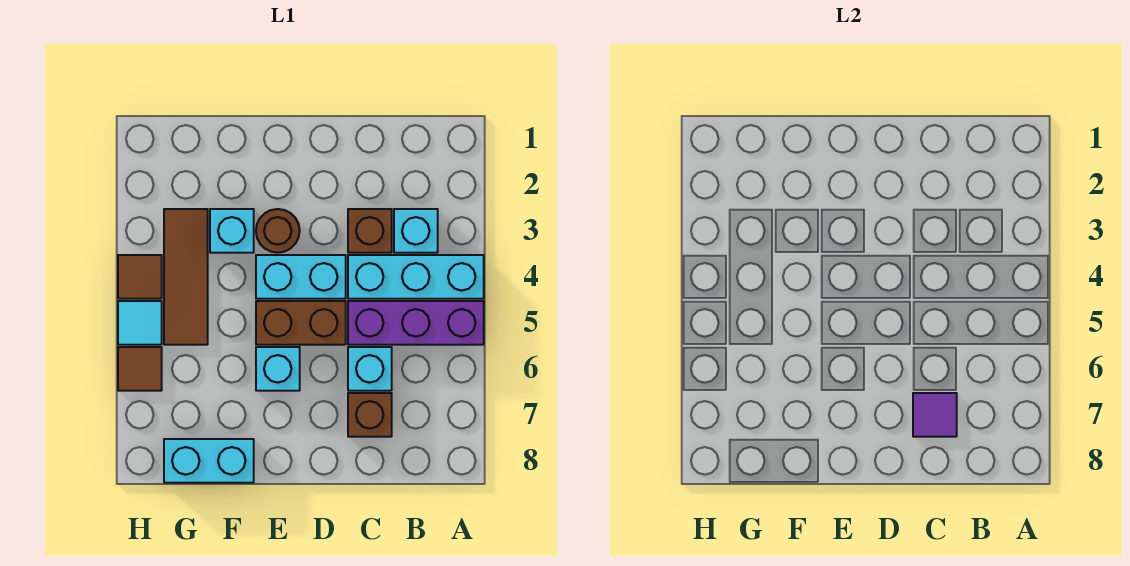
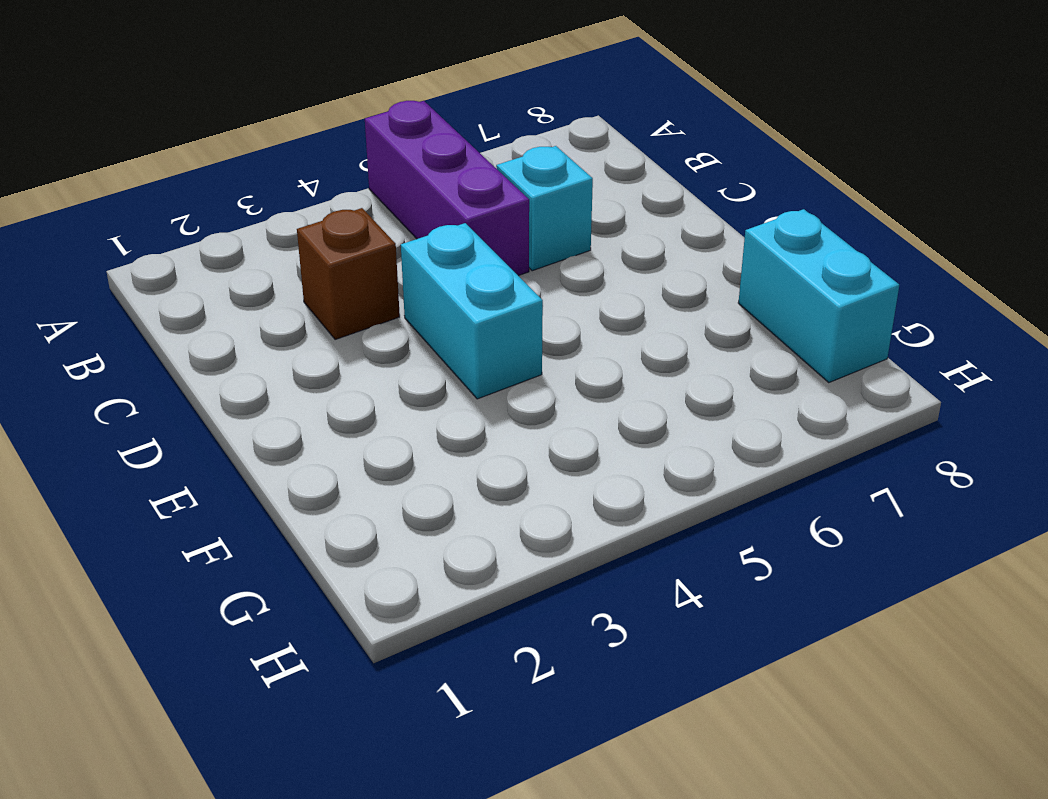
none -> cyan brick A4:C4 level 1
none -> cyan brick B3 level 1
none -> brown brick C7 level 1

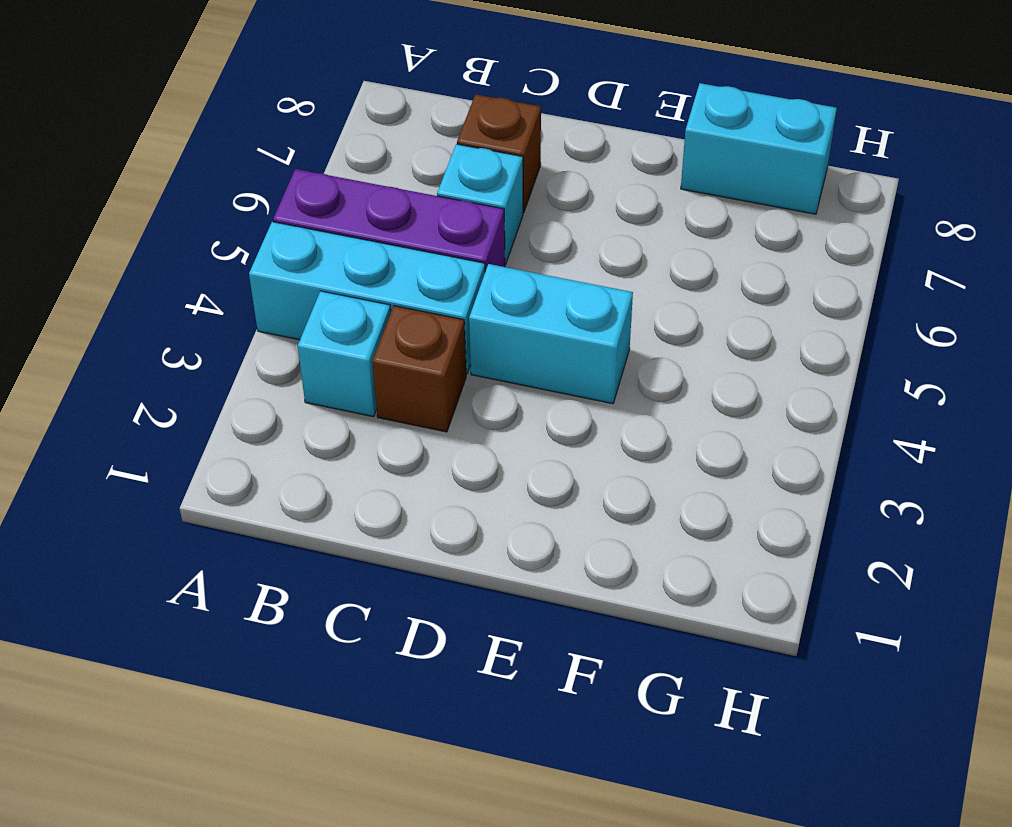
none -> brown brick D5:E5 level 1
none -> brown round brick E3 level 1
none -> cyan brick E6 level 1

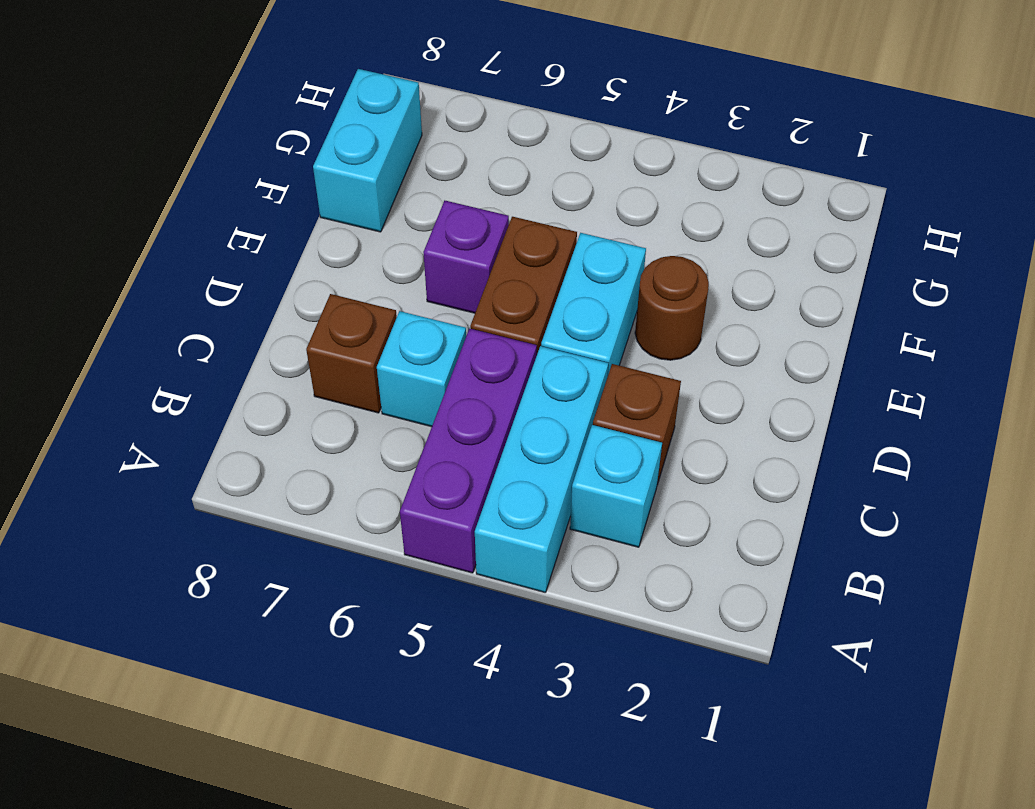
purple brick E6 level 1 -> cyan brick E6 level 1
none -> cyan brick F3 level 1
none -> brown tile G3:G5 level 1
none -> brown tile H4 level 1

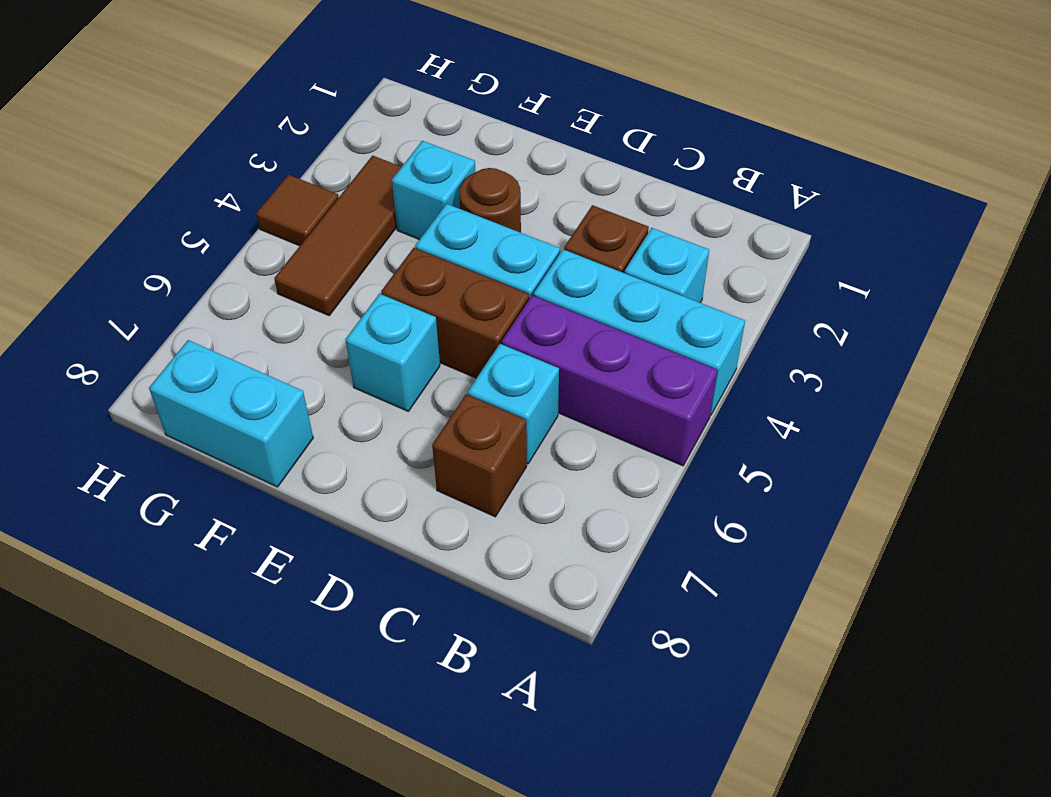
none -> cyan tile H5 level 1
none -> brown tile H6 level 1
none -> purple tile C7 level 2

